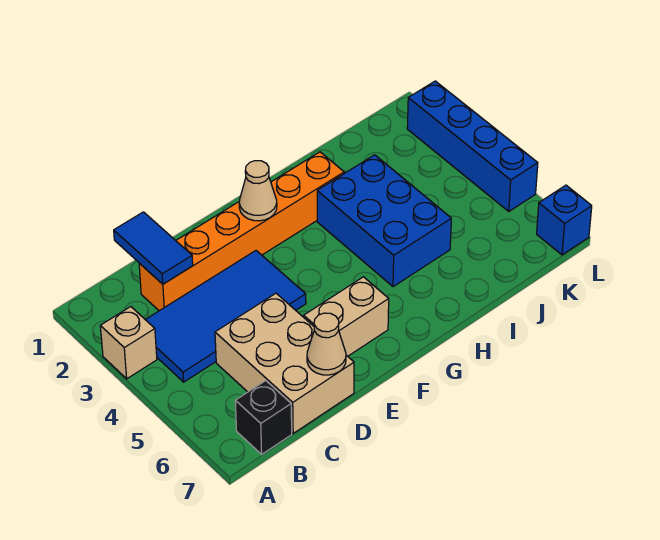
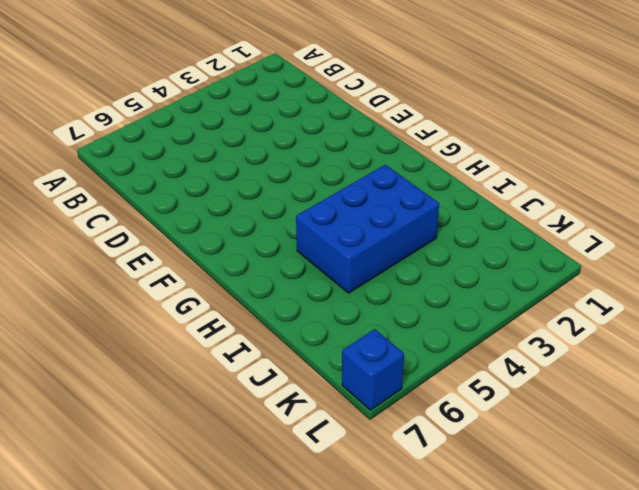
none -> tan brick A3 level 1
none -> blue tile B3:E4 level 1
none -> black brick B7 level 1

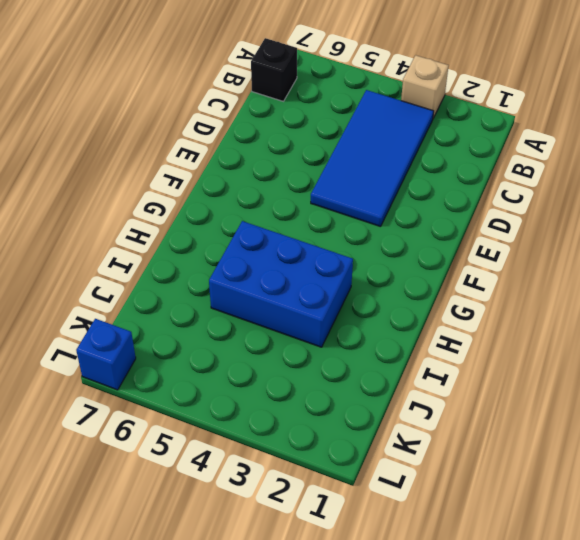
none -> orange brick C2:H2 level 1
none -> tan brick C5:D7 level 1
none -> tan brick E6:F6 level 1

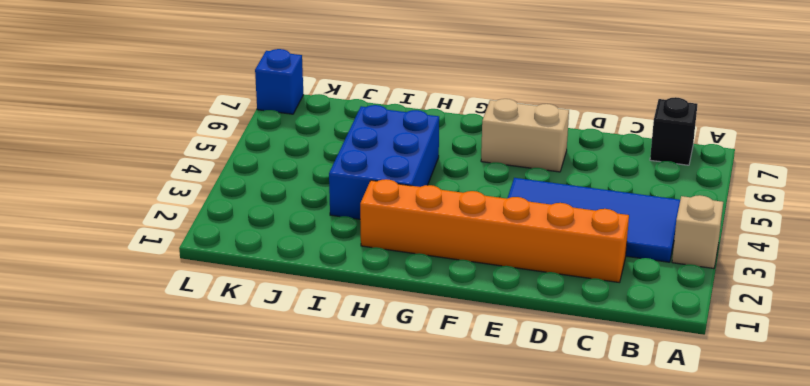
none -> tan brick C5:D7 level 1
none -> blue brick L2:L5 level 1
none -> blue tile C1:C2 level 2

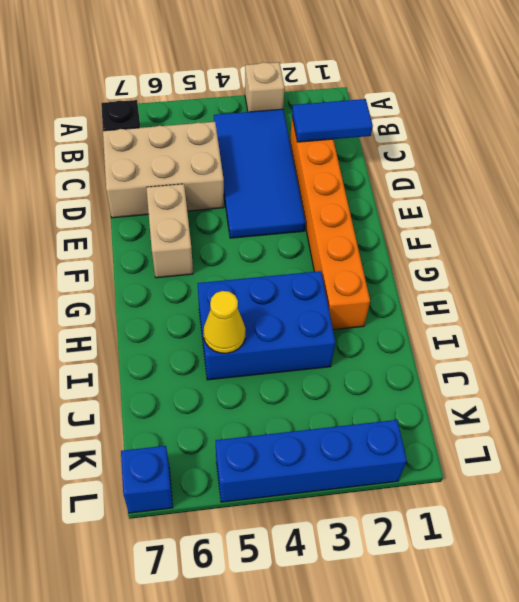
yellow cone I5 level 2 -> none
none -> tan cone D7 level 2
none -> tan cone F2 level 2

